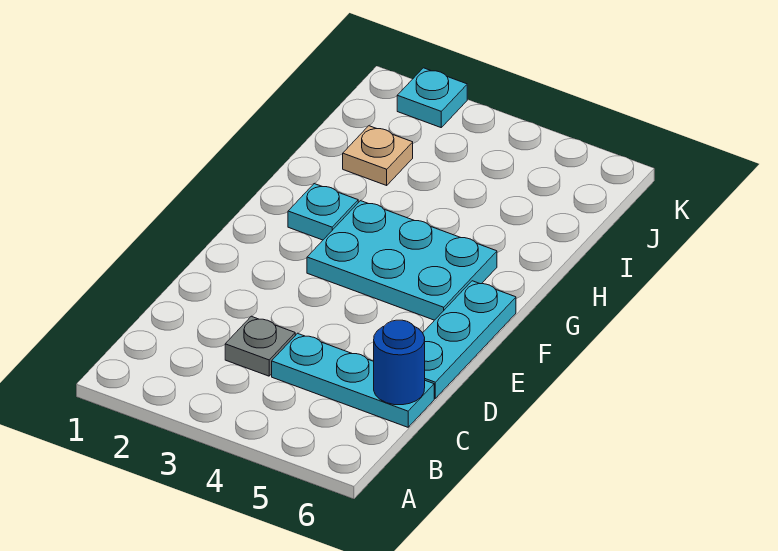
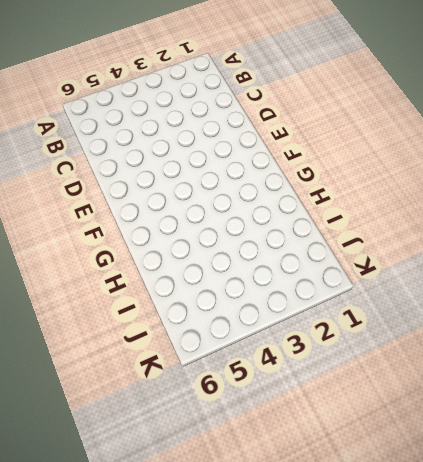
none -> grey plate C3 level 1
none -> cyan plate C4:C6 level 1

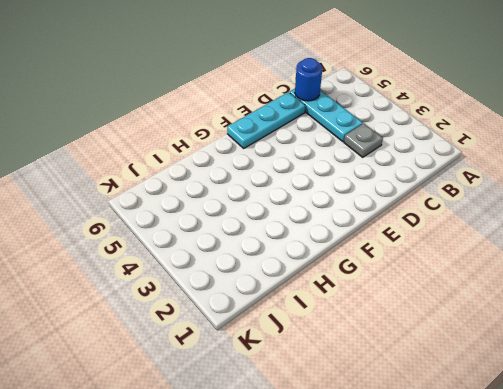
none -> cyan plate F3:G5 level 1
none -> cyan plate G2 level 1

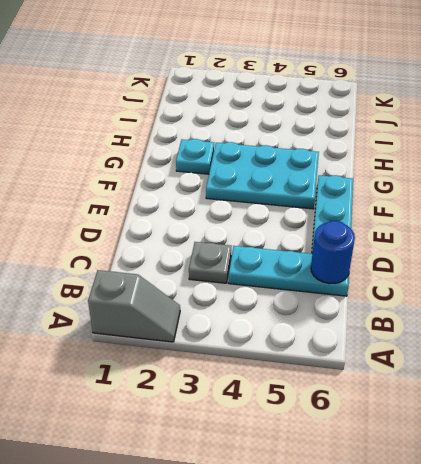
grey slope A1:A2 level 1 top 1 -> none
none -> tan plate I2 level 1
none -> cyan plate K2 level 1

